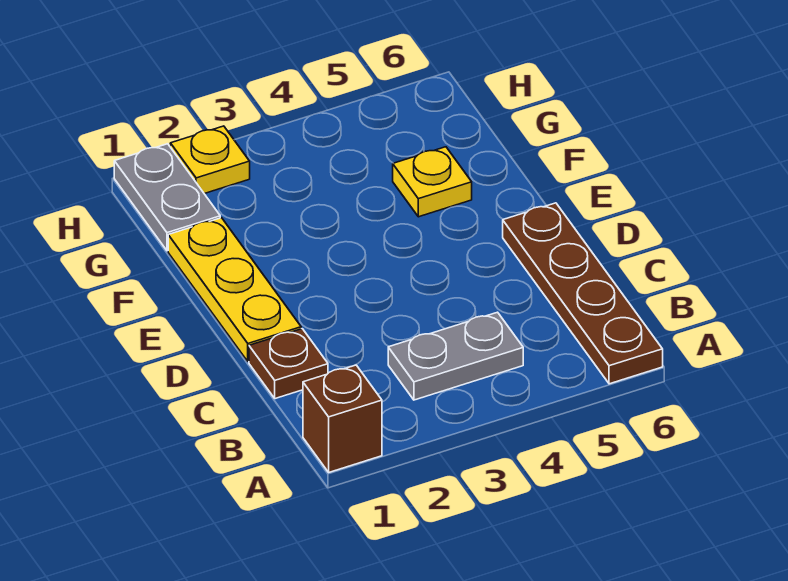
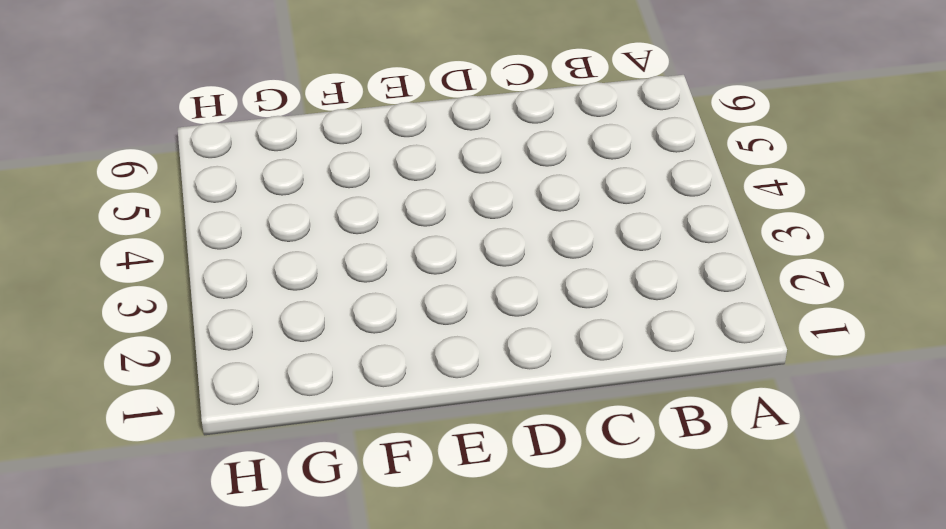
none -> brown brick A1 level 1
none -> brown plate A6:D6 level 1

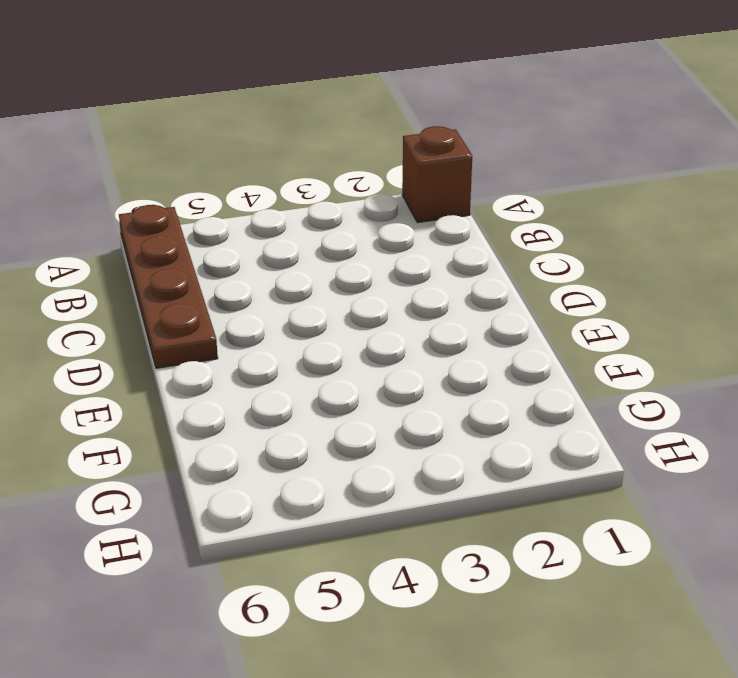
none -> grey plate B3:B4 level 1
none -> brown plate C1 level 1

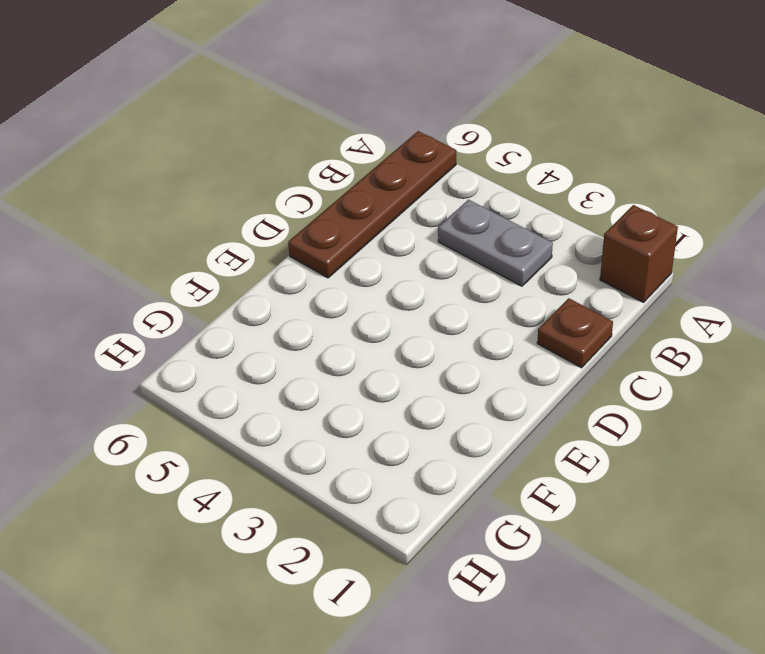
none -> yellow plate D1:F1 level 1
none -> yellow plate F5 level 1

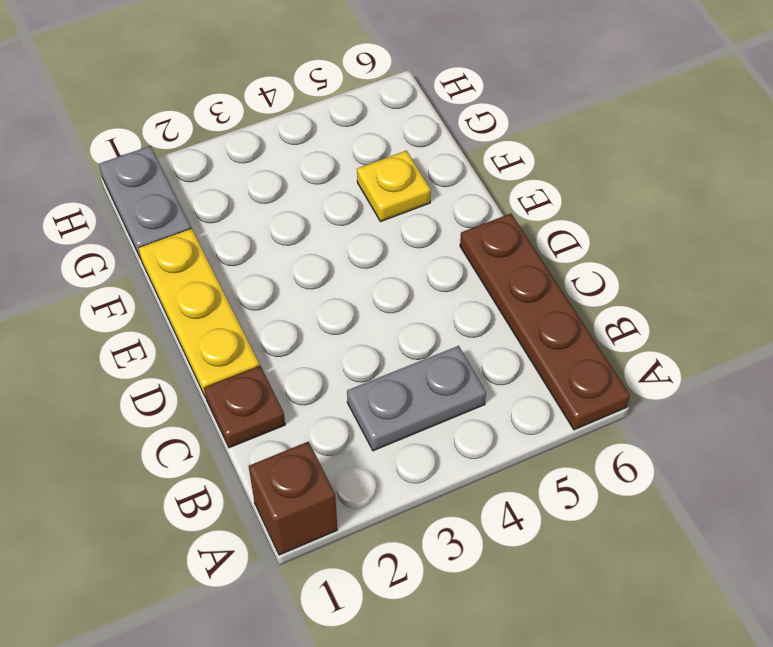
none -> yellow plate H2 level 1

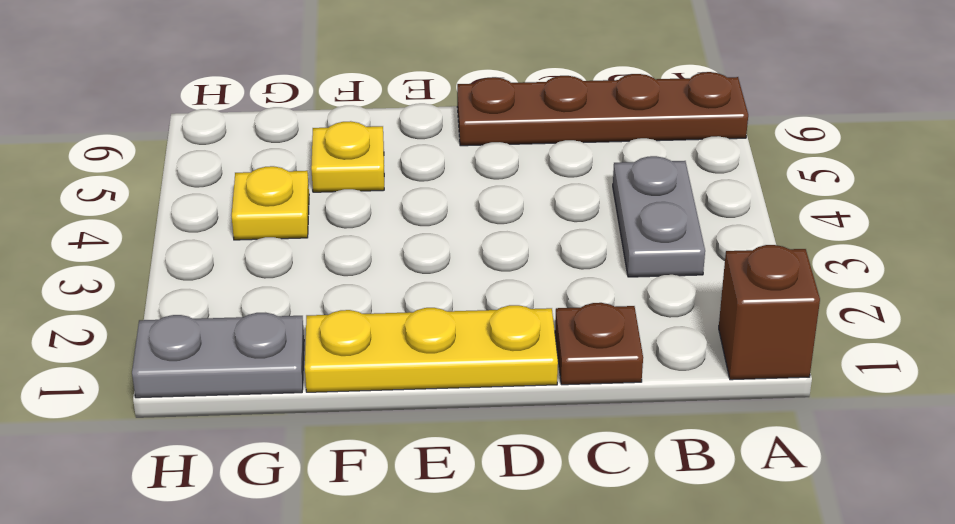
yellow plate G4 level 1 -> yellow plate H2 level 1

